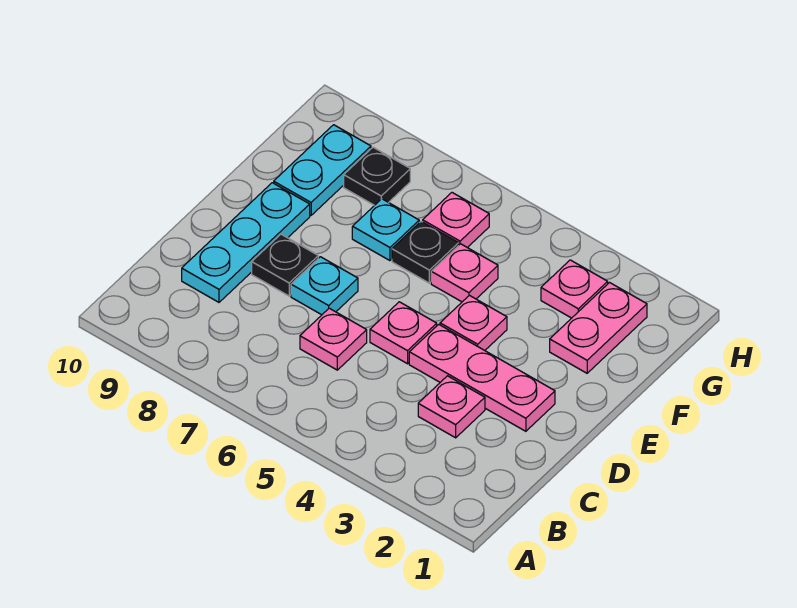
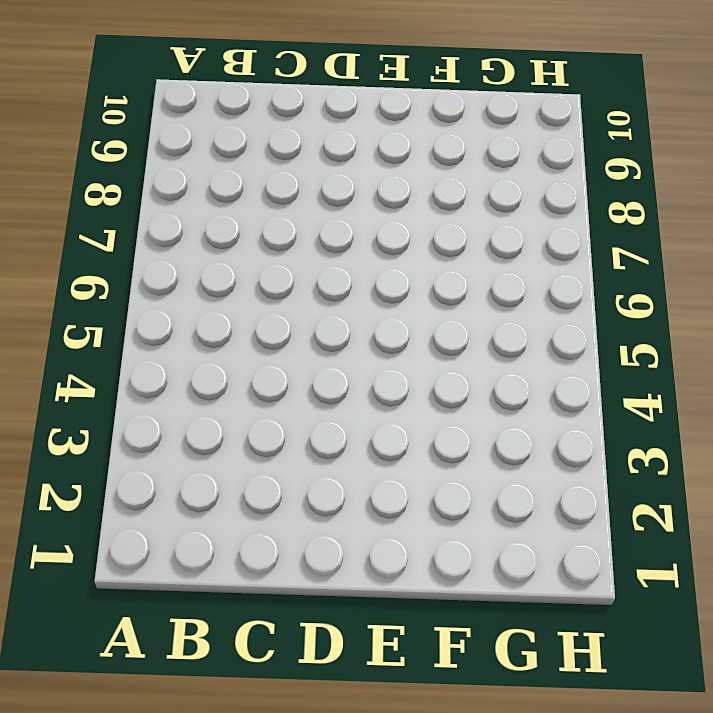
none -> pink plate C3 level 1
none -> pink plate C6 level 1
none -> cyan plate C9:E9 level 1

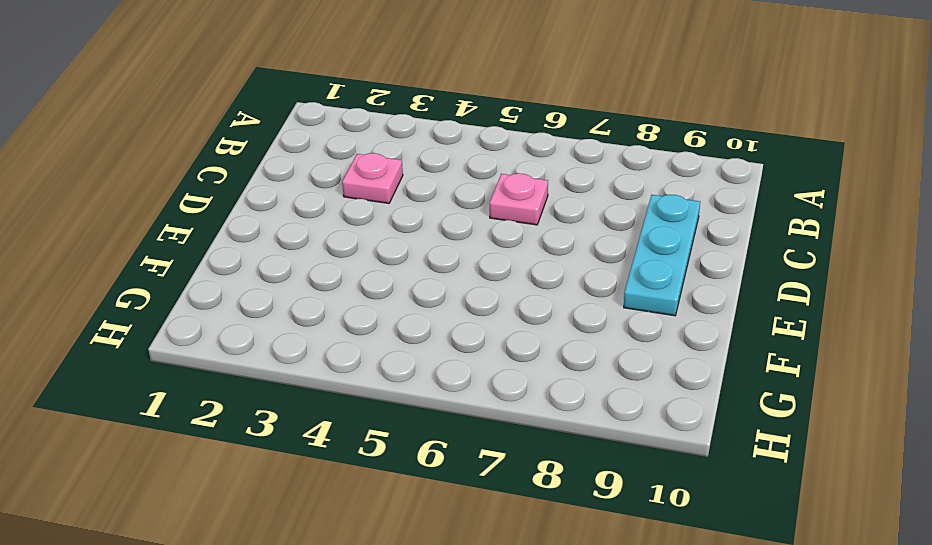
none -> pink plate D2:D4 level 1
none -> pink plate D5 level 1
none -> cyan plate D7 level 1

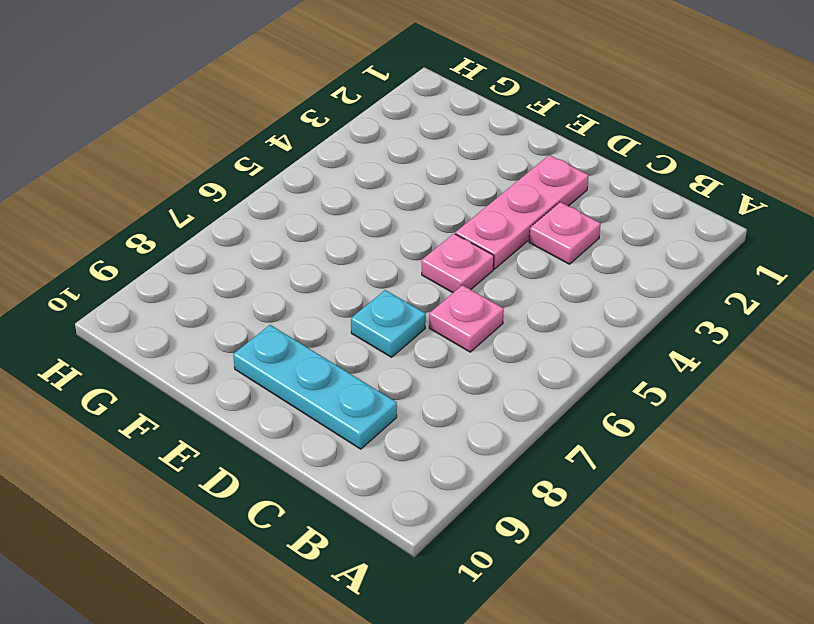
none -> black plate D8 level 1
none -> pink plate E4 level 1
none -> pink plate F2:G2 level 1

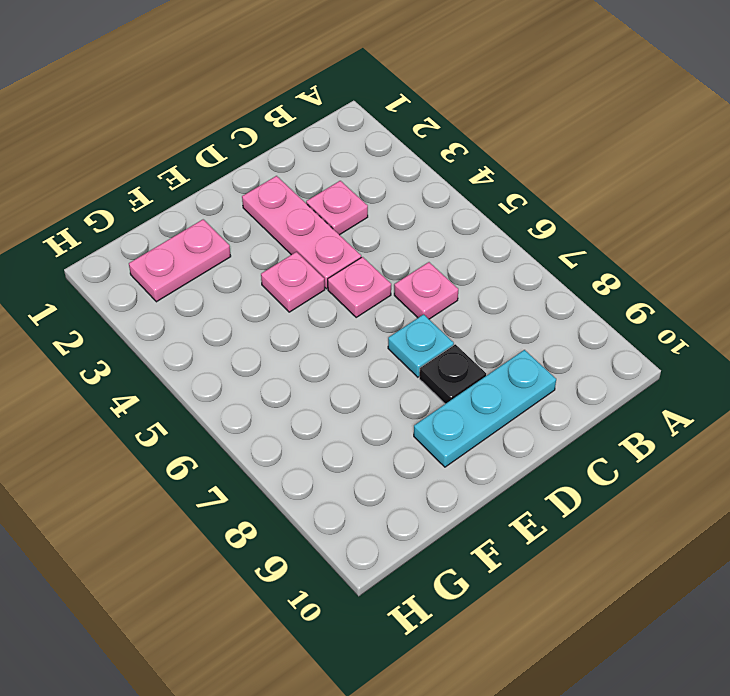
none -> pink plate F5 level 1
none -> black plate F6 level 1
none -> cyan plate F7 level 1

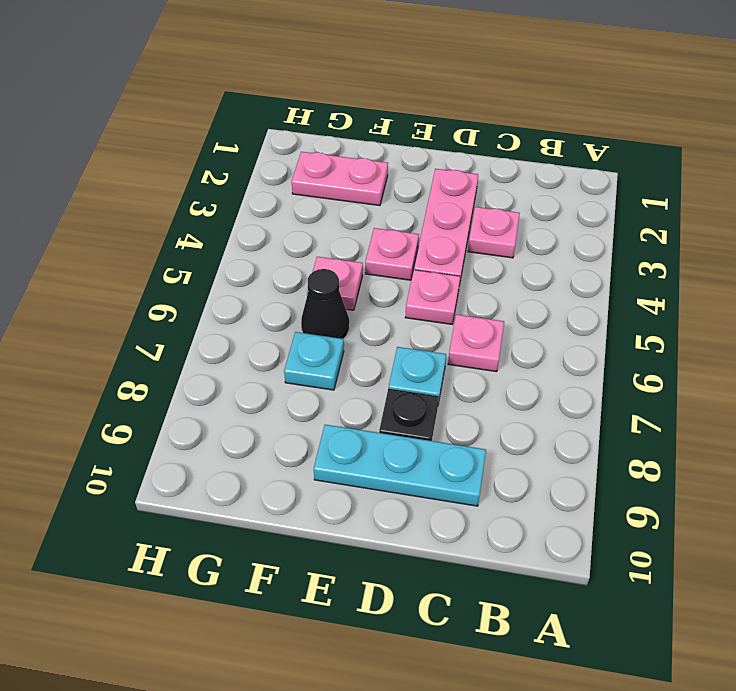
black cone F6 level 1 -> black plate F6 level 1
none -> cyan plate F9:G9 level 1
none -> pink plate G3 level 1
none -> pink plate G6 level 1

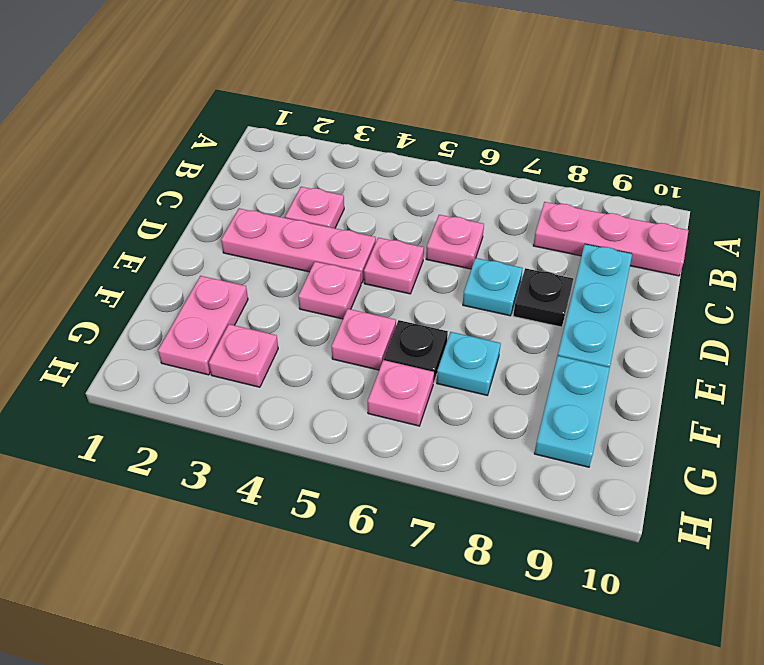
pink plate B8:B10 level 1 -> none
none -> black plate G8 level 1

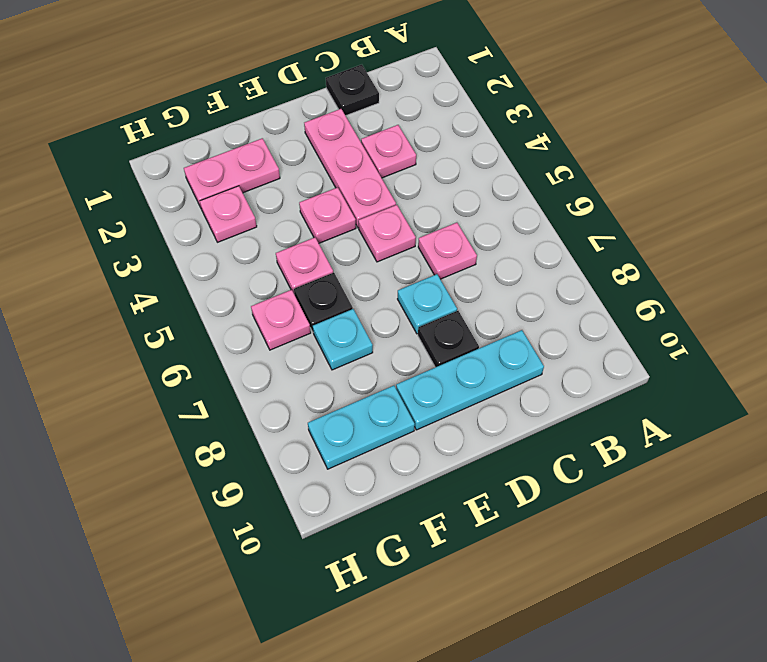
black plate C1 level 1 -> black plate G8 level 1

